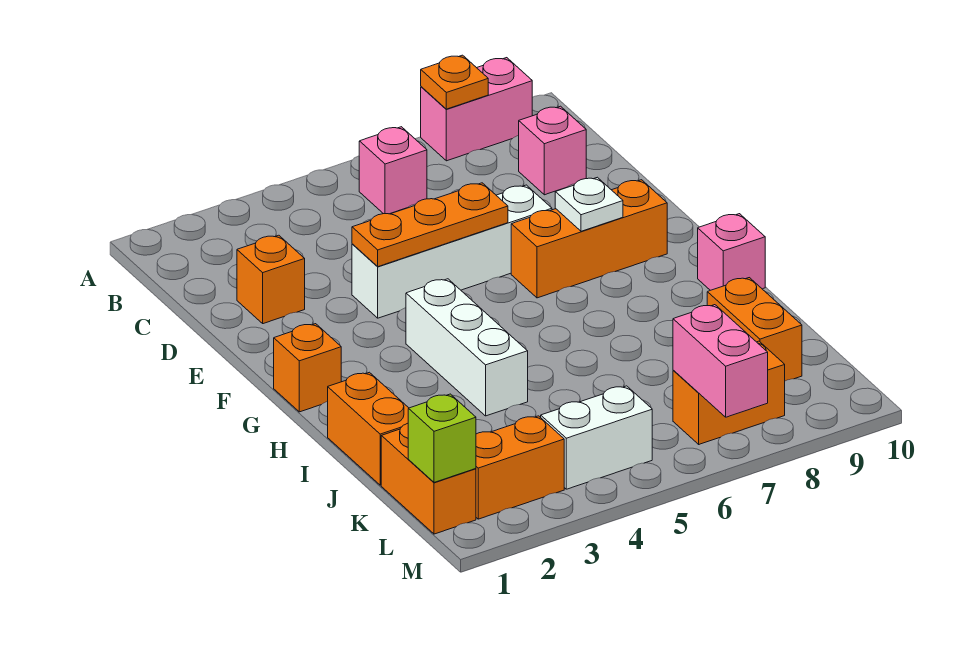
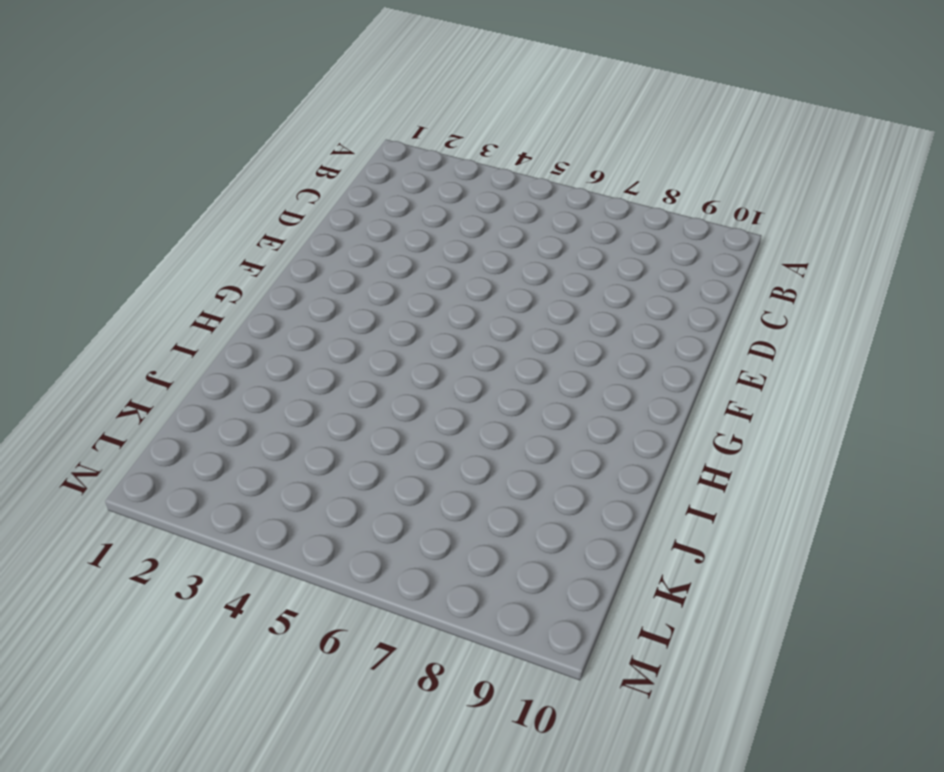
none -> pink brick A8:A9 level 1
none -> pink brick B6 level 1
none -> pink brick C9 level 1

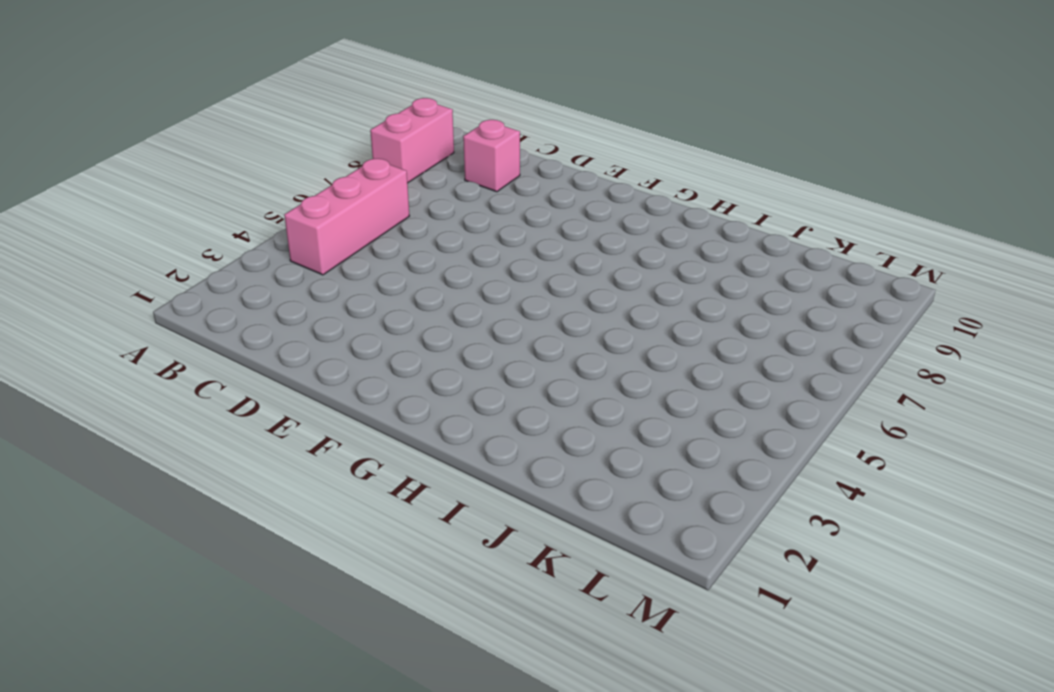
pink brick B4:B6 level 1 -> pink brick B6 level 1
none -> orange brick D2 level 1
none -> white brick E4:E7 level 1
none -> orange brick F7:F9 level 1

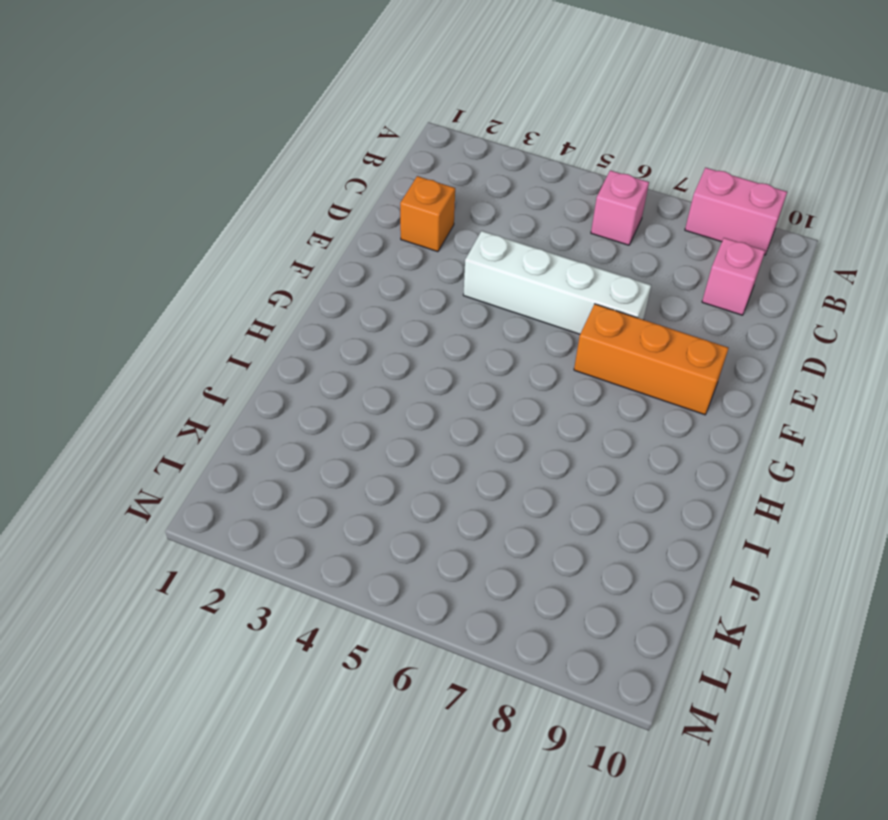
none -> orange brick G1 level 1
none -> white brick G4:I4 level 1
none -> pink brick H10 level 1

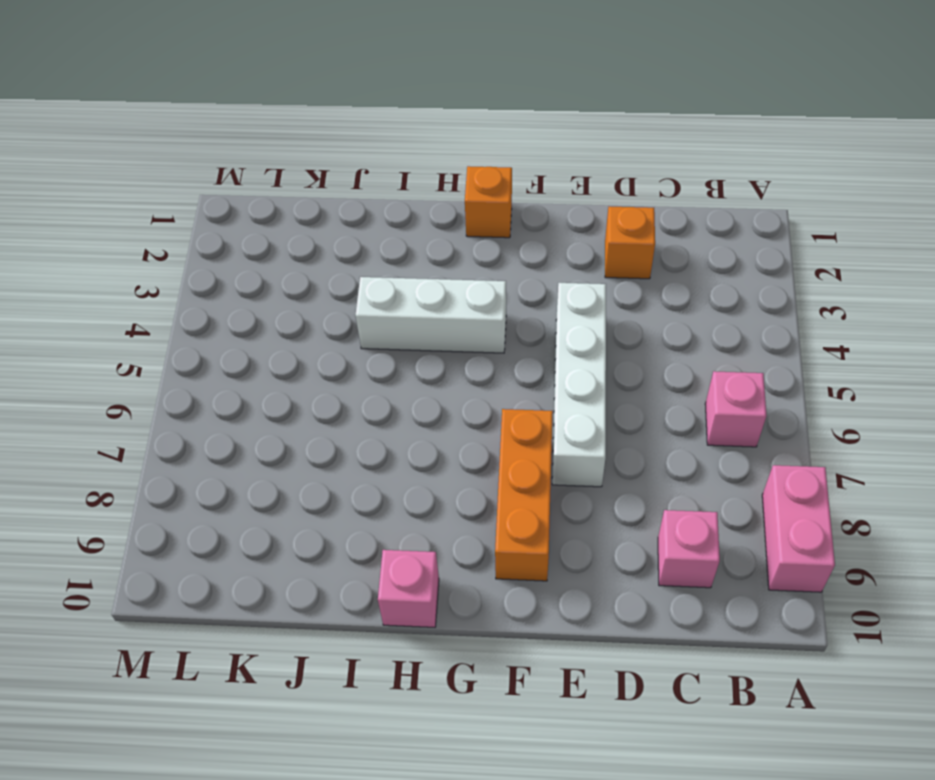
none -> orange brick I1:J1 level 1
none -> orange brick J9:K9 level 1
none -> orange brick K1:L1 level 1

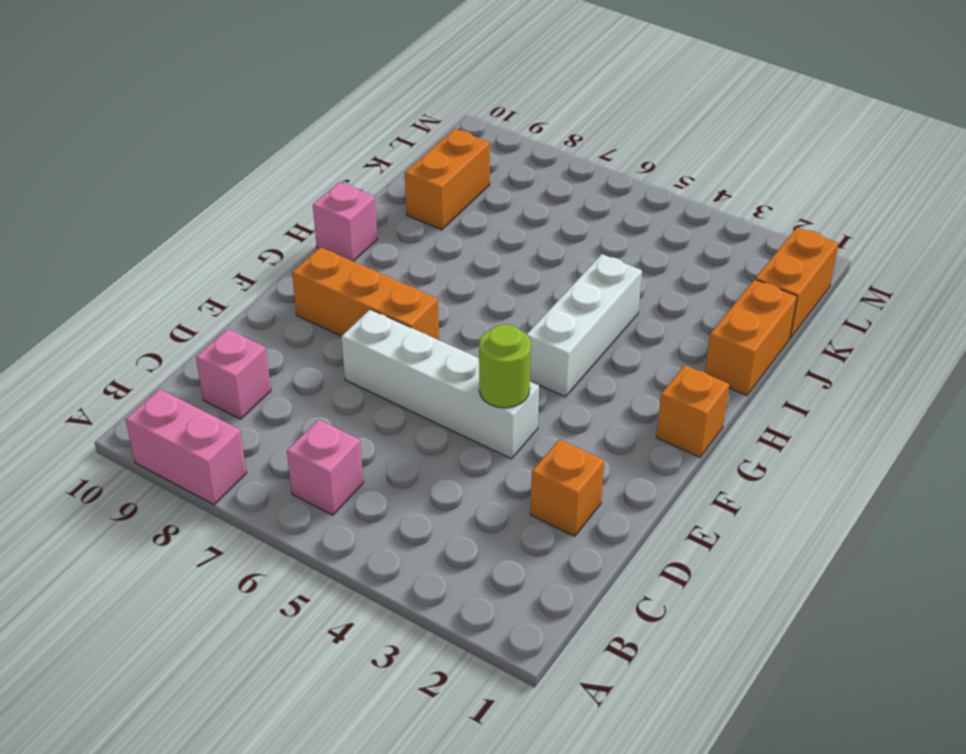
lime round brick E4 level 2 -> orange plate E4:E6 level 2
none -> orange brick L2:L3 level 1
none -> white brick L4:L5 level 1
none -> orange brick L7:L8 level 1

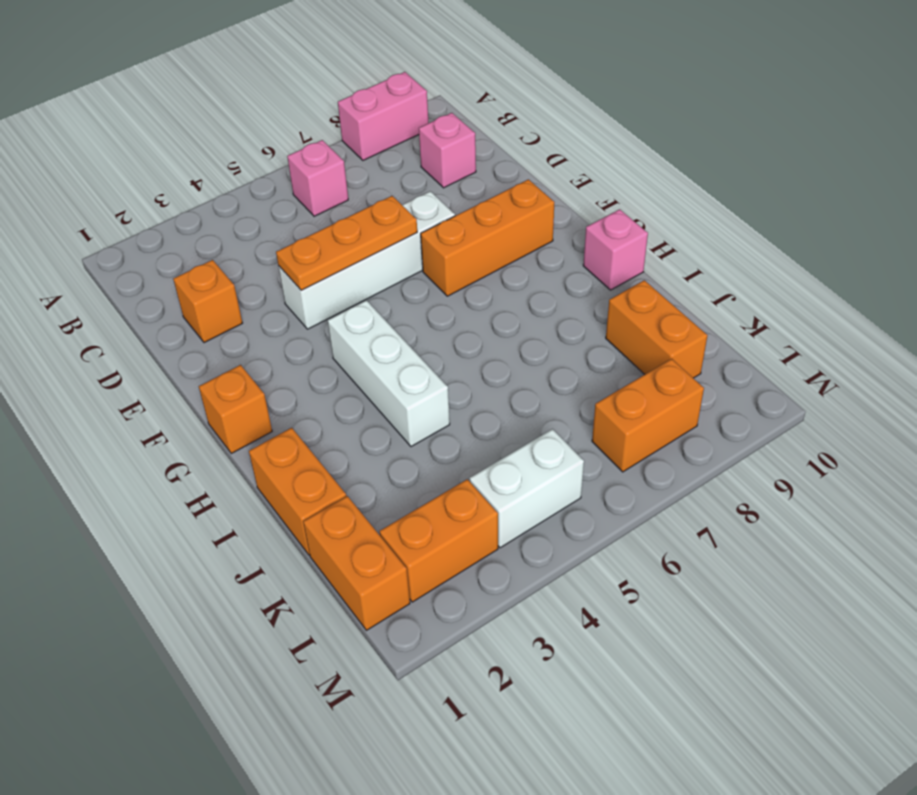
none -> orange plate A8 level 2
none -> white plate F8 level 2
none -> lime brick L1 level 2

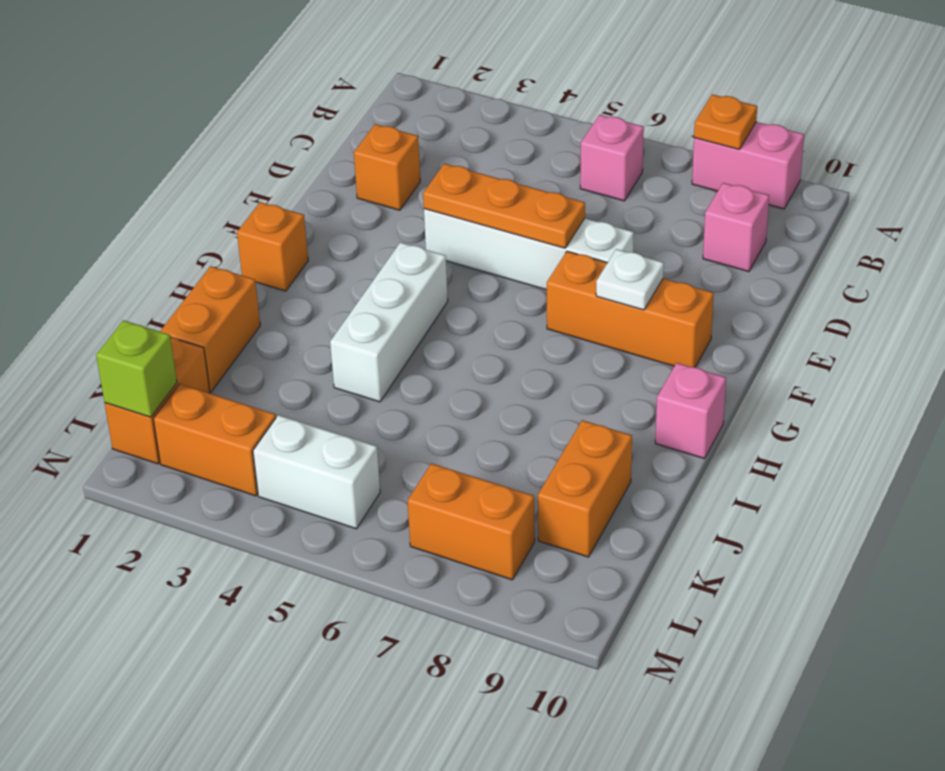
none -> pink brick L7:M7 level 2

